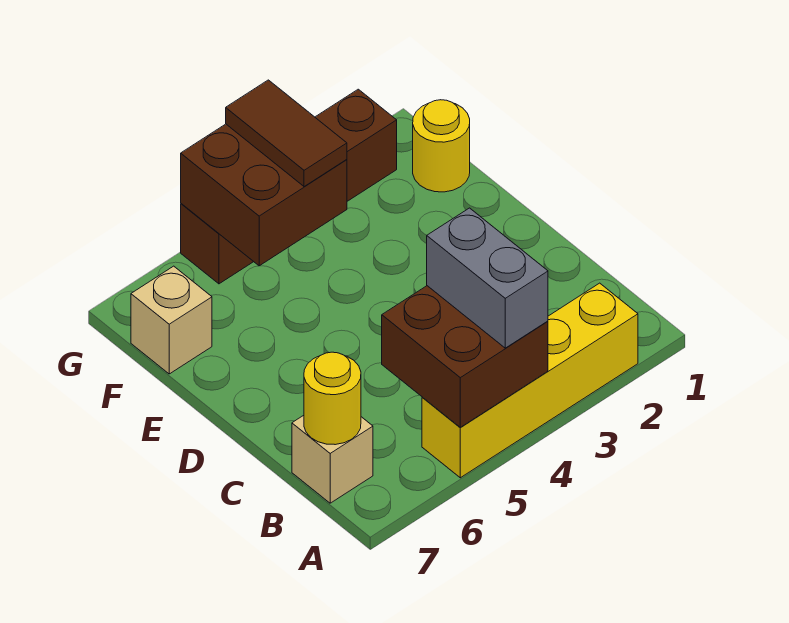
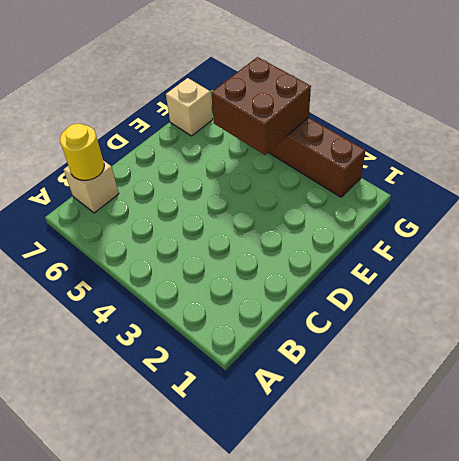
none -> yellow brick A2:A5 level 1
none -> yellow round brick F1 level 1

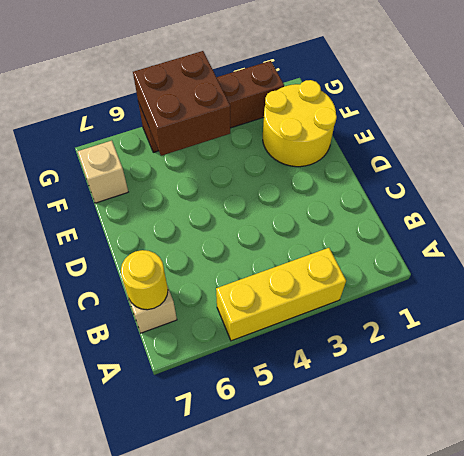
yellow brick A3:A5 level 1 -> yellow brick A2:A5 level 1
yellow round brick E1:F2 level 1 -> yellow round brick F1 level 1
none -> brown brick A4:B5 level 2
none -> grey brick A4:B4 level 3

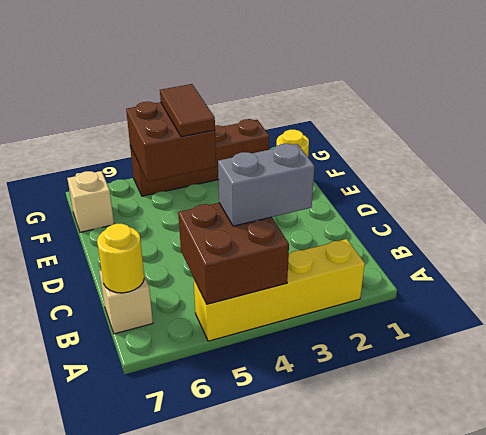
grey brick B3:B4 level 3 -> grey brick A4:B4 level 3

